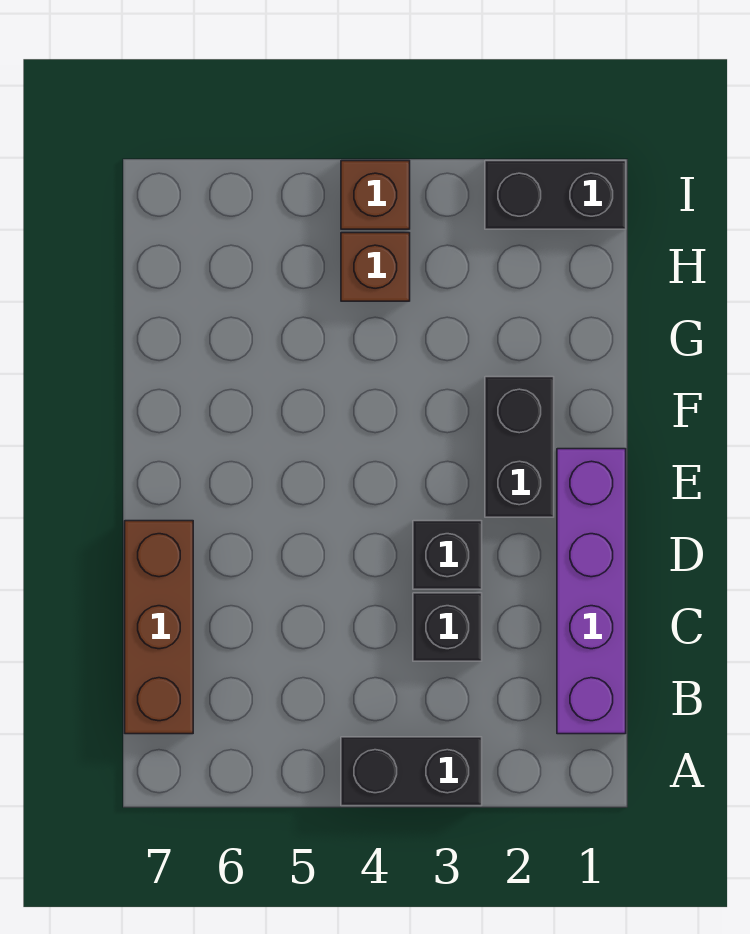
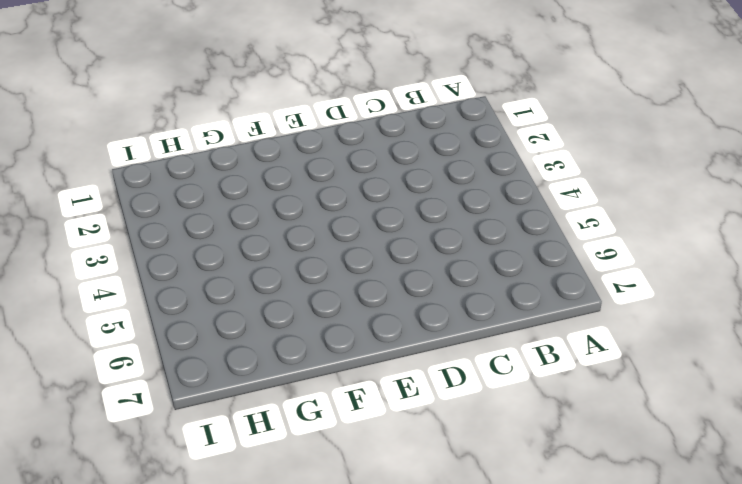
none -> black brick A3:A4 level 1
none -> purple brick B1:E1 level 1

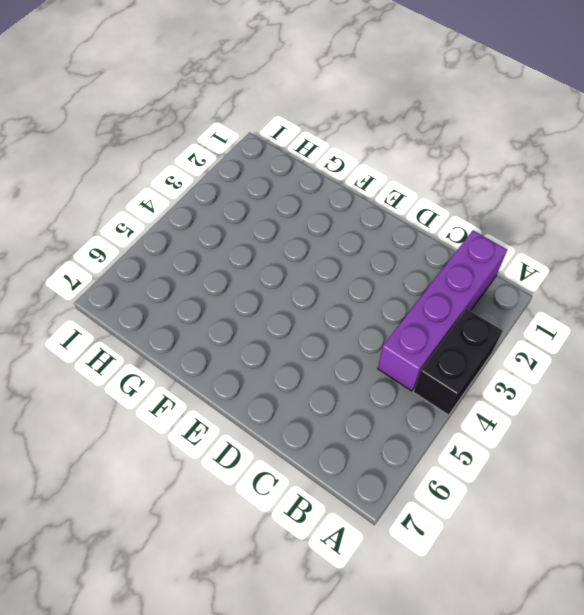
purple brick B1:B4 level 1 -> purple brick B1:E1 level 1
none -> brown brick B7:D7 level 1
none -> black brick C3 level 1

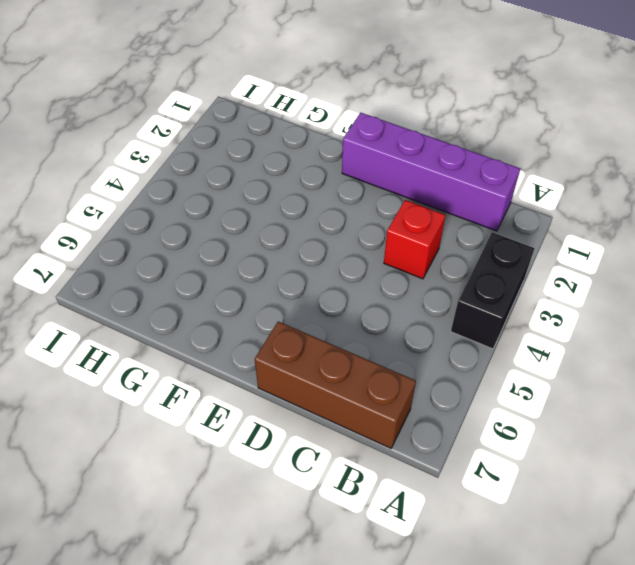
red brick C3 level 1 -> black brick C3 level 1
none -> black brick D3 level 1
none -> black brick E2:F2 level 1

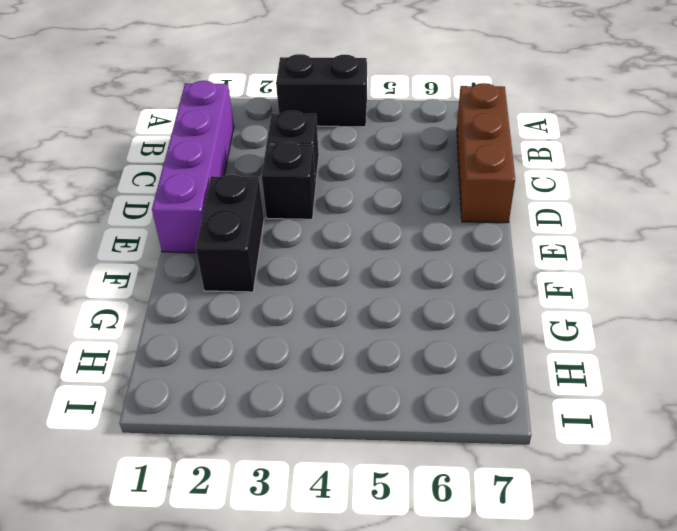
none -> brown brick H4 level 1
none -> black brick I1:I2 level 1

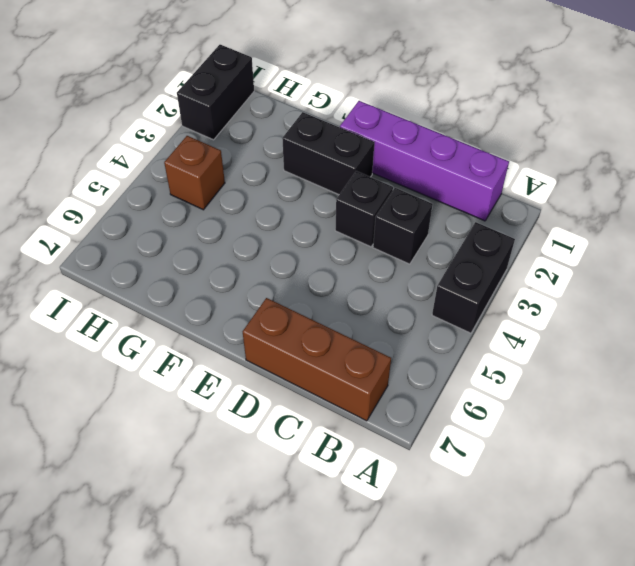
none -> brown brick I4 level 1

